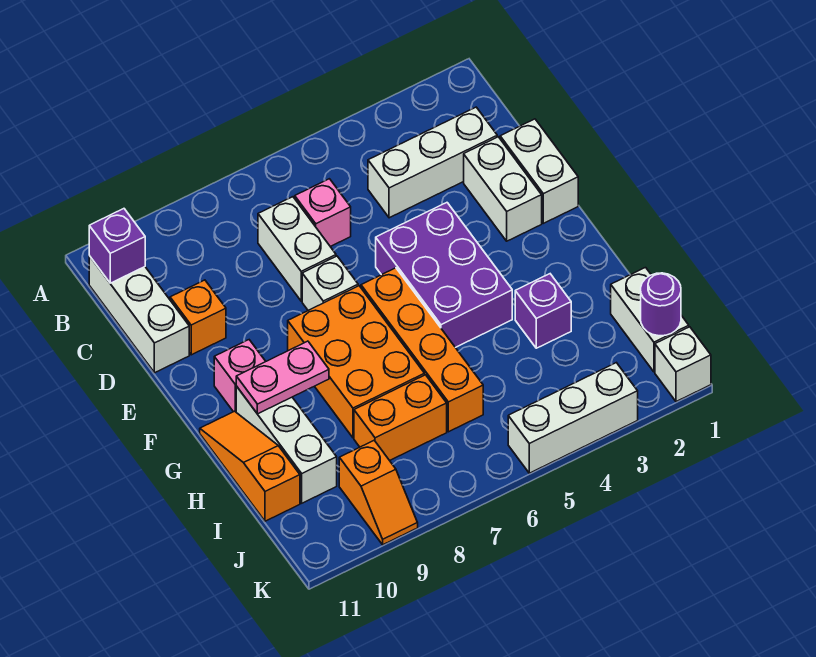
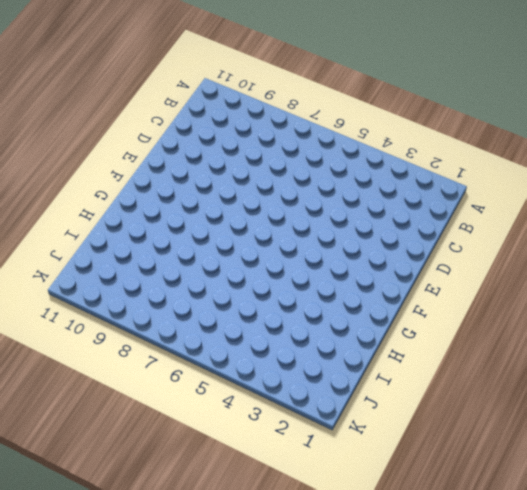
none -> white brick B11:D11 level 1
none -> white brick C2:C4 level 1
none -> pink brick C6 level 1

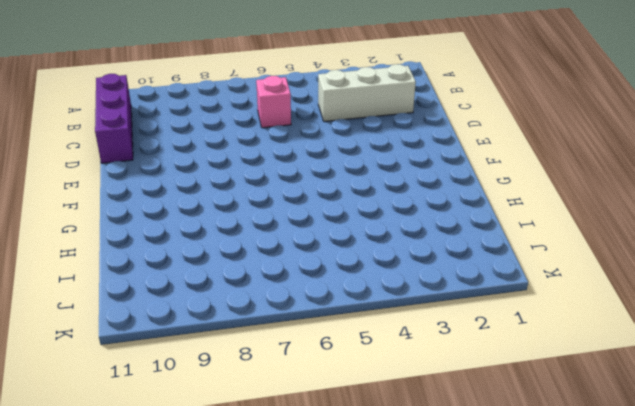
purple brick B11:D11 level 1 -> white brick B11:D11 level 1
none -> white brick C7:D7 level 1
none -> white brick D1:E1 level 1
none -> white brick D2:E2 level 1

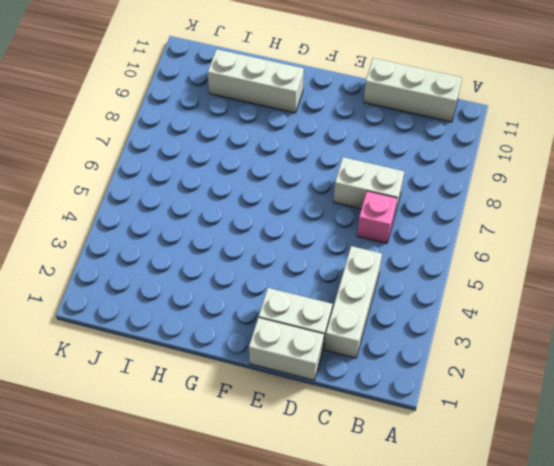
none -> orange brick D10 level 1
none -> purple brick E4:G5 level 1
none -> white brick E7 level 1

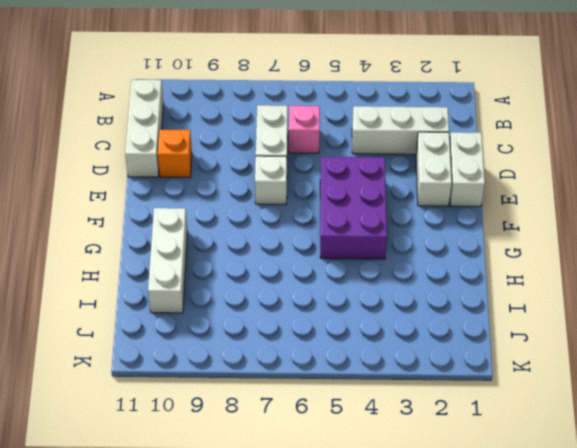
none -> orange brick F6:I6 level 1
none -> orange brick F7:H8 level 1
none -> pink brick F10 level 1

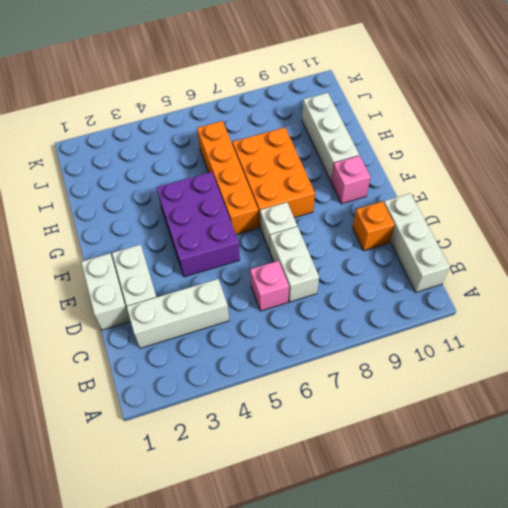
none -> orange slope G11:I11 level 1 top I
none -> purple brick H3 level 1
none -> white brick I1:J1 level 1

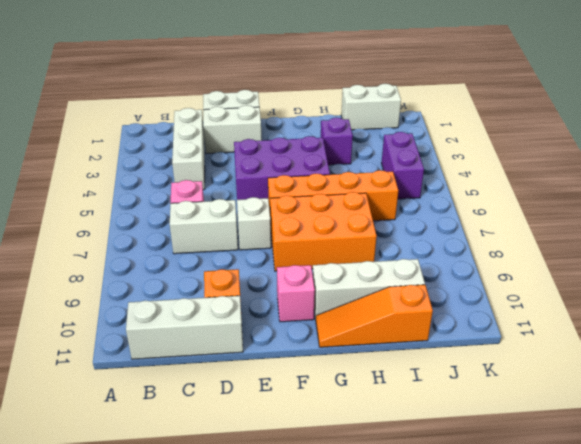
purple brick J4:J5 level 1 -> none
none -> orange brick I7:I8 level 1
none -> orange slope J9:K9 level 1 top J
none -> white brick K1 level 1

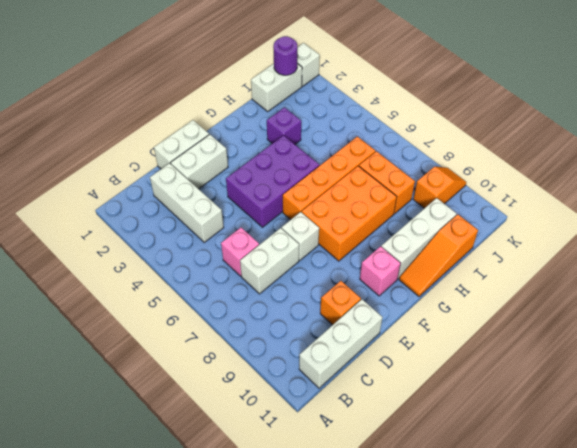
none -> white brick K3:K5 level 1
none -> purple brick B11 level 2
none -> pink plate G9:G10 level 2

